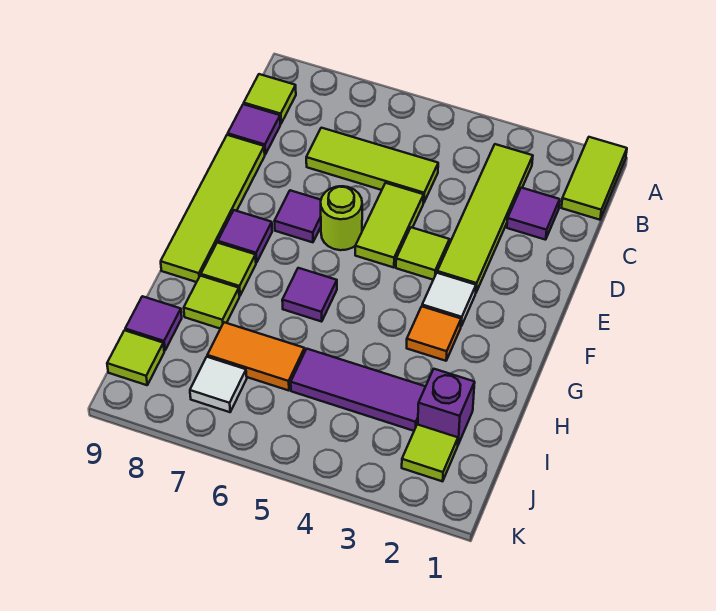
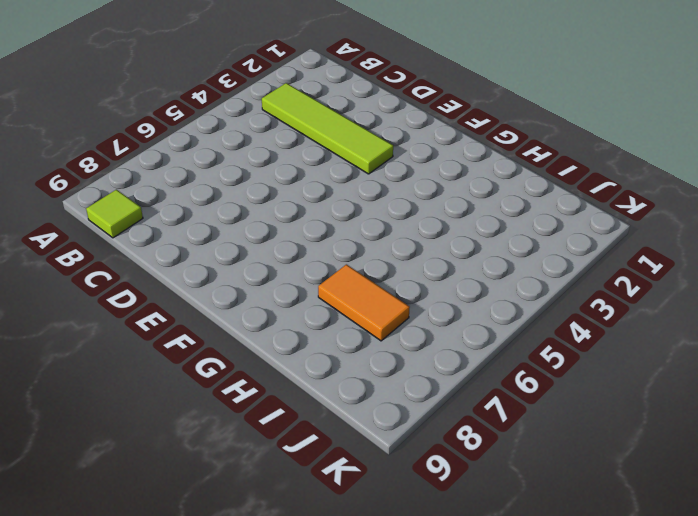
orange tile H7:I7 level 1 -> orange tile I6:I7 level 1
none -> lime tile A1:B1 level 1
none -> purple tile C2 level 1
none -> lime tile C5:C7 level 1

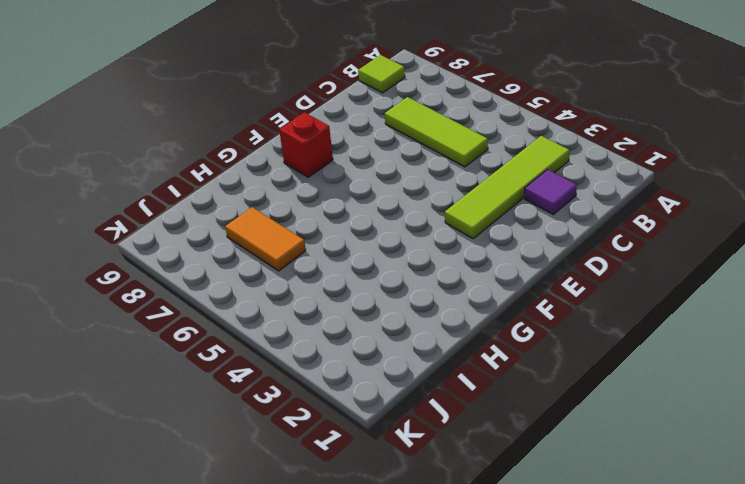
red brick F8 level 1 -> purple tile F8 level 1
none -> lime tile A1:B1 level 1
none -> purple tile C9 level 1
none -> lime tile D5:E5 level 1

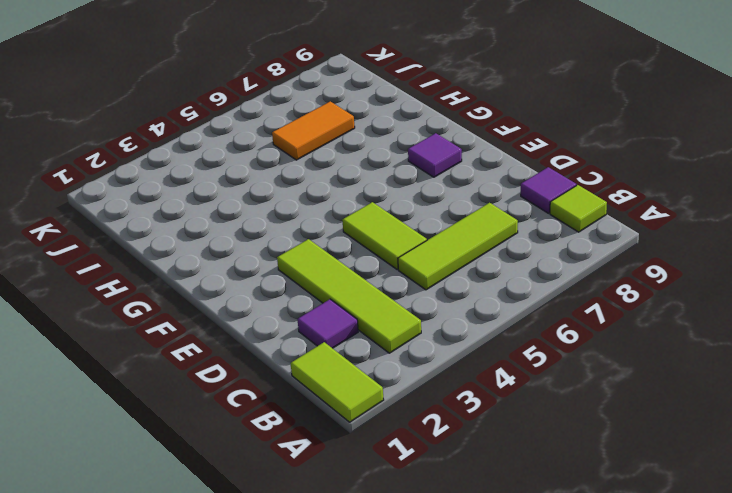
none -> lime tile D9:G9 level 1
none -> lime tile E4 level 1
none -> lime round brick E6 level 1

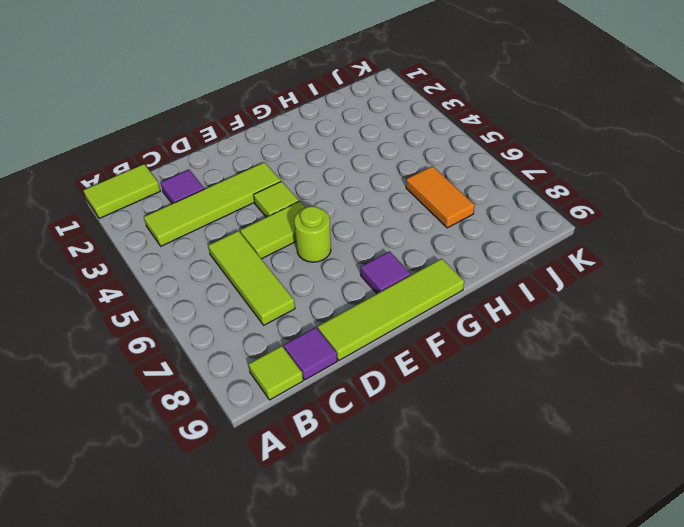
none -> purple tile E7 level 1
none -> white tile F3 level 1
none -> orange tile G3 level 1

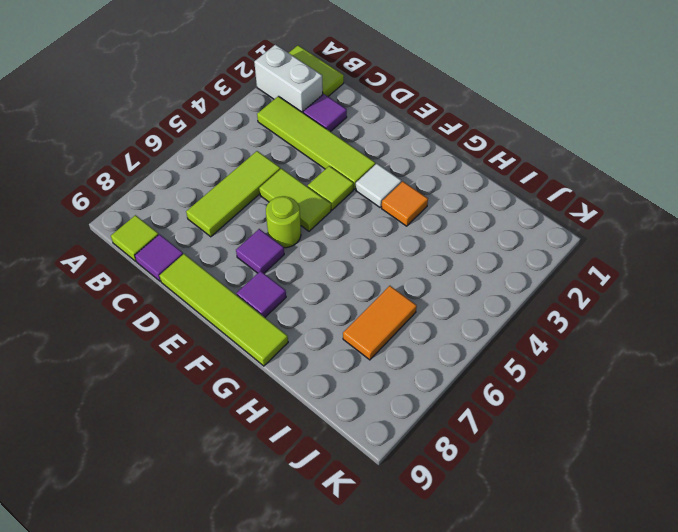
white brick A2:B2 level 1 -> none
none -> purple tile G6 level 1
none -> lime tile G8 level 1
none -> lime tile H8 level 1

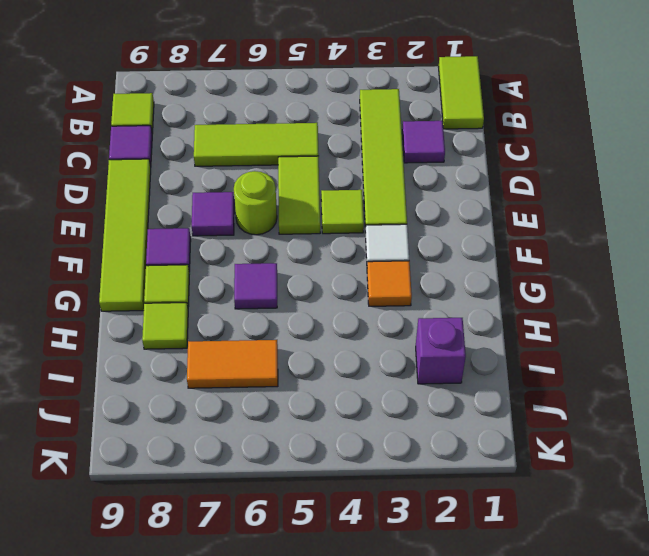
none -> purple tile I3:I5 level 1
none -> purple tile I9 level 1
none -> lime tile J2 level 1

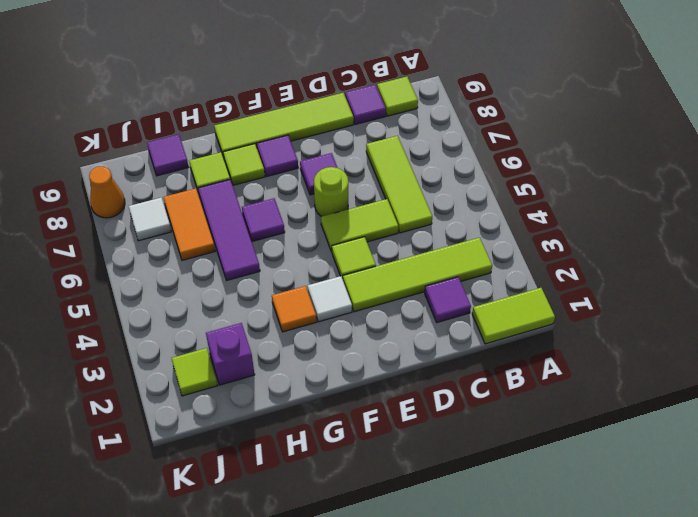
purple tile H5:H7 level 1 -> purple tile I3:I5 level 1
orange cone K8 level 1 -> none
none -> lime tile J9 level 1

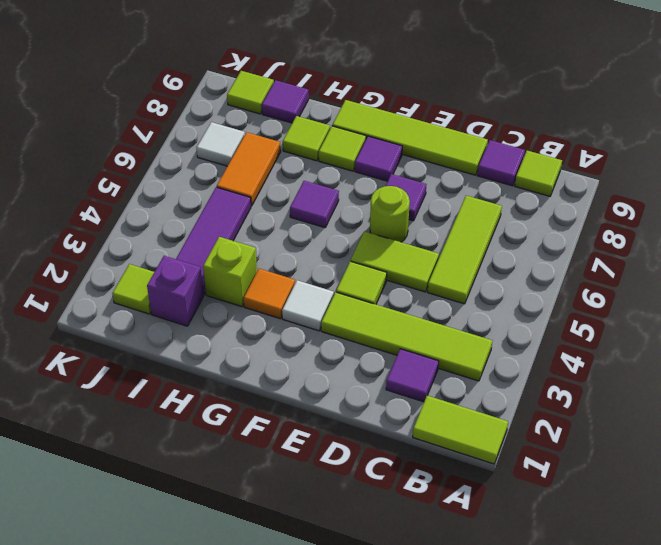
lime brick H3 level 1 -> none

